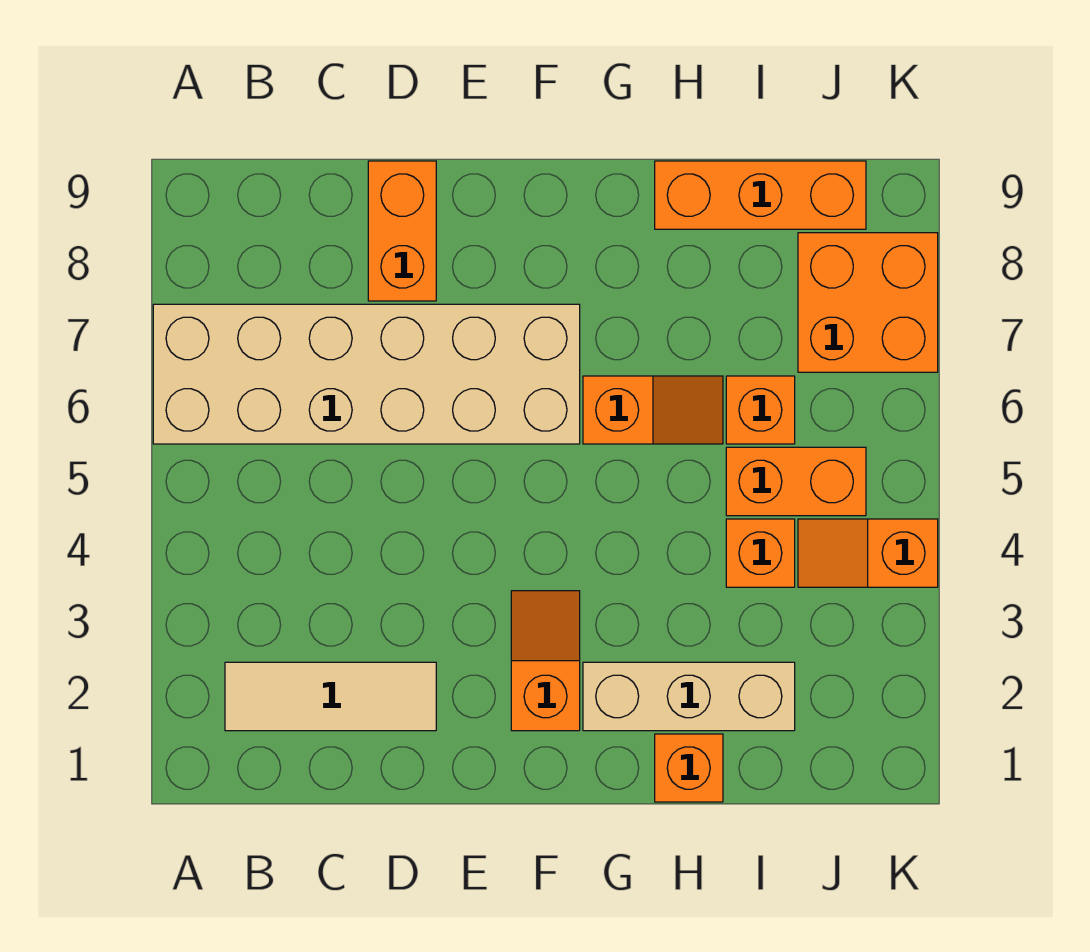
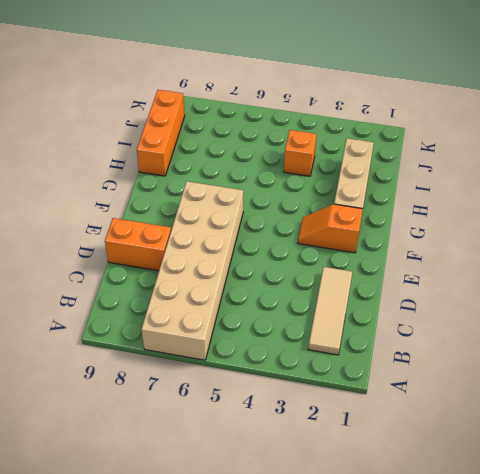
none -> orange slope G6:H6 level 1 top G
none -> orange brick H1 level 1
none -> orange brick I5:J5 level 1

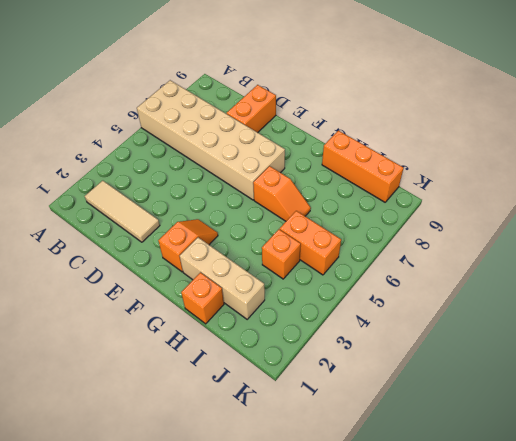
none -> orange brick I6 level 1
none -> orange slope J4:K4 level 1 top K
none -> orange brick J7:K8 level 1

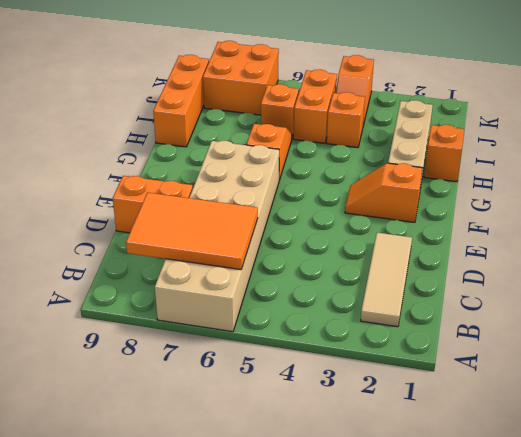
orange tile B6:C8 level 2 -> none

